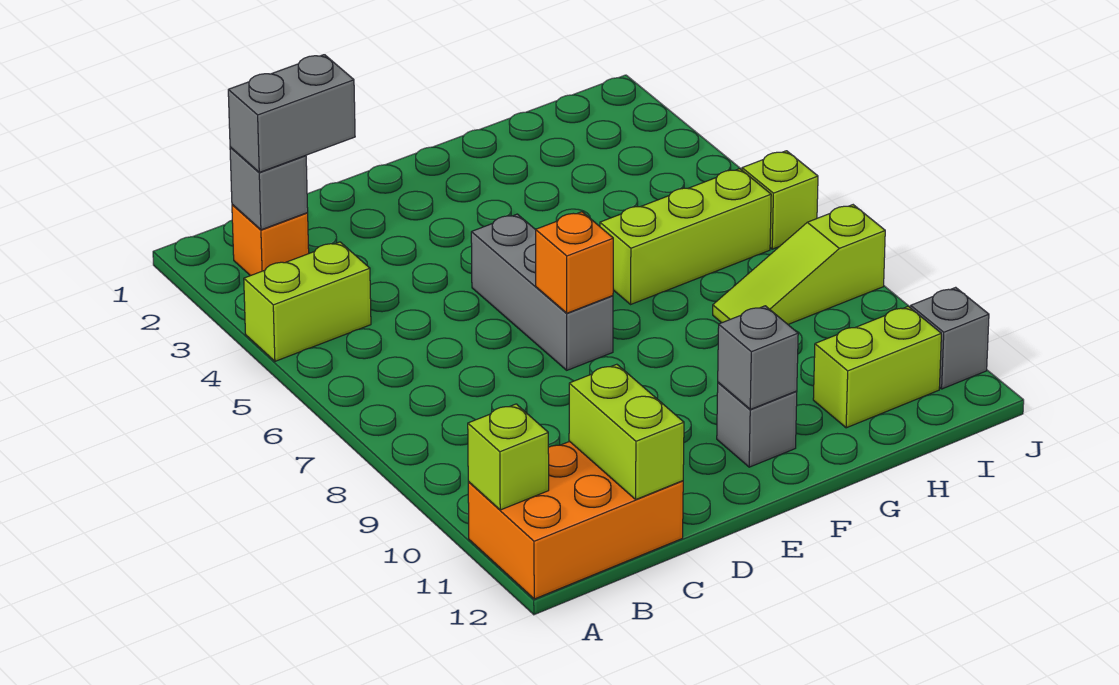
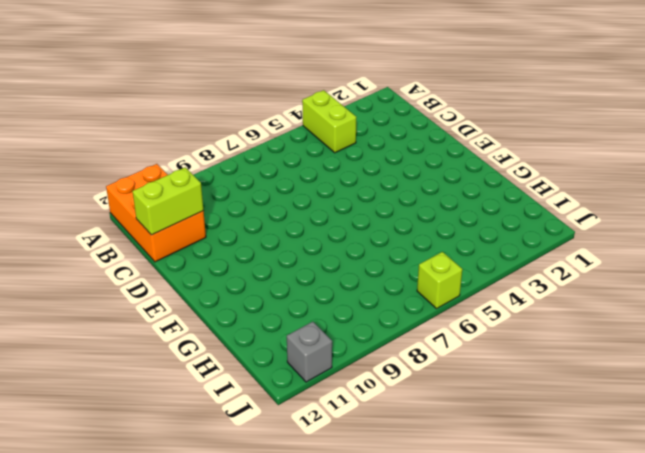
none -> orange brick B2 level 1
none -> grey brick E5:E7 level 1
none -> grey brick F11 level 1

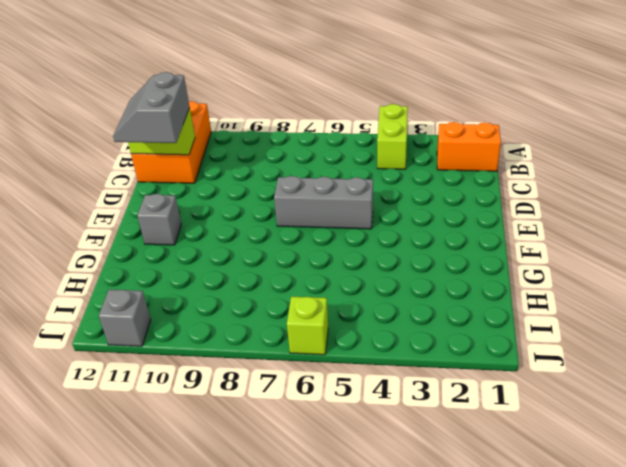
orange brick B1:B2 level 1 -> orange brick B2 level 1
grey slope C11:D12 level 3 top 11 -> none
none -> lime brick G6:I6 level 1
none -> lime slope H8:J8 level 1 top J
none -> lime brick H11:I11 level 1

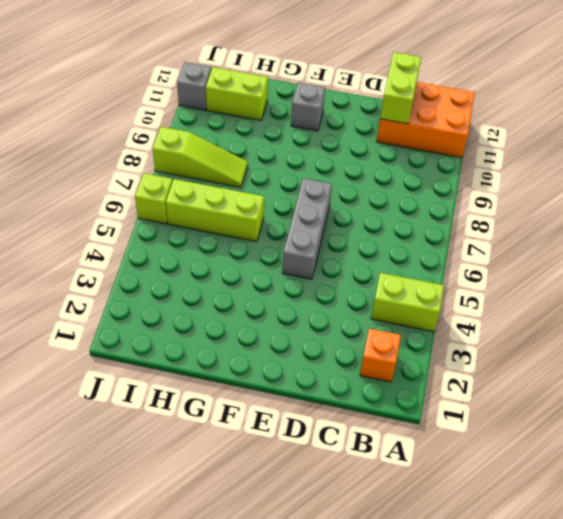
none -> lime brick A11 level 2
none -> grey brick B2 level 2
none -> orange brick E7 level 2

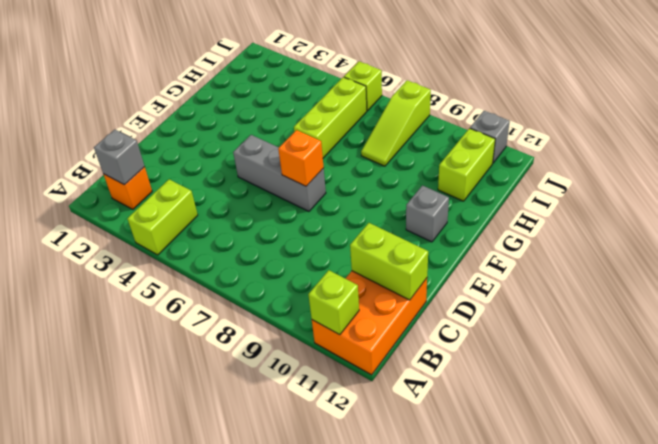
none -> grey brick F11 level 2
none -> grey brick B2:C2 level 3

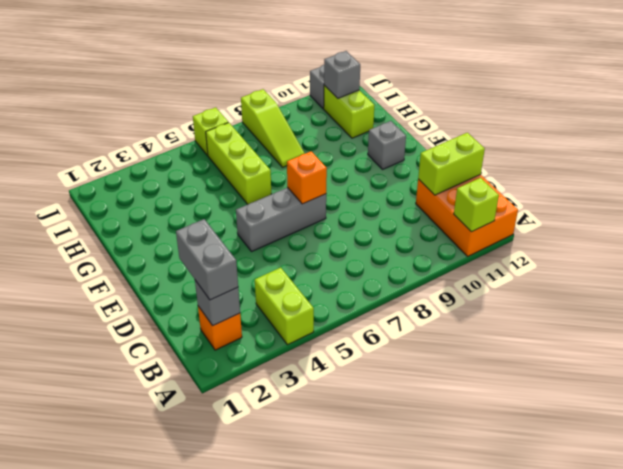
grey brick I11 level 2 -> grey brick F11 level 2

